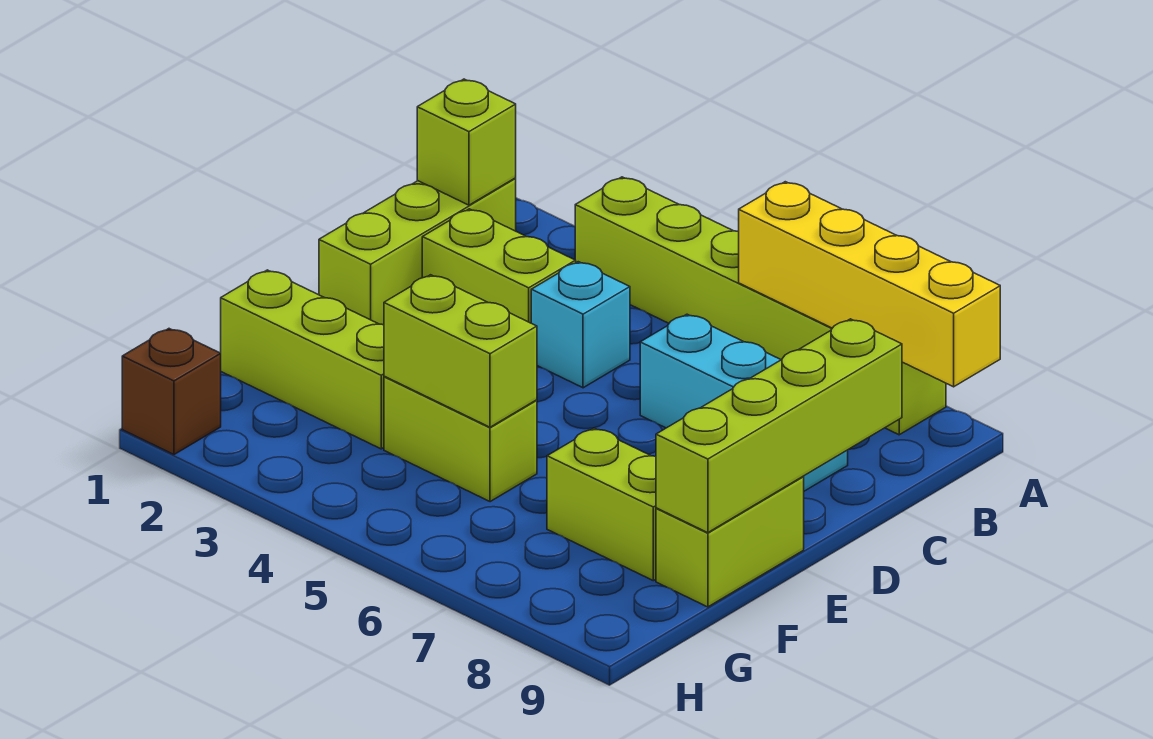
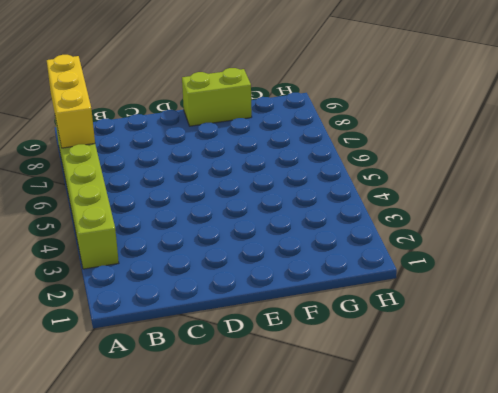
yellow brick A7:A9 level 2 -> yellow brick A6:A9 level 2
none -> lime brick B1:D1 level 1
none -> lime brick C2:C3 level 1
none -> cyan brick C4 level 1

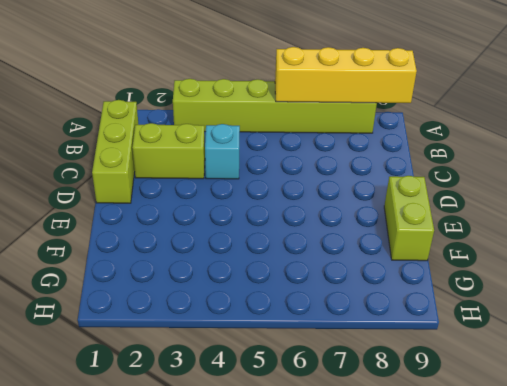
none -> cyan brick C6:C8 level 1
none -> lime brick F1:F3 level 1
none -> lime brick F4:F5 level 1

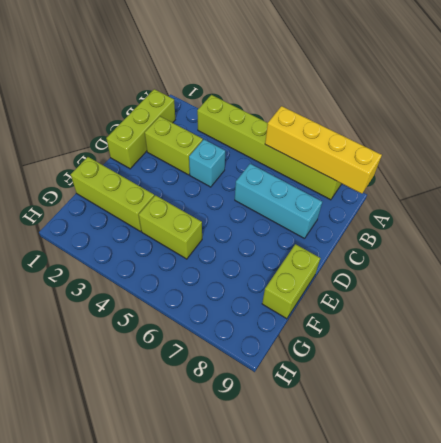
none -> lime brick F7:F8 level 1
none -> brown brick H1 level 1
none -> lime brick B1 level 2

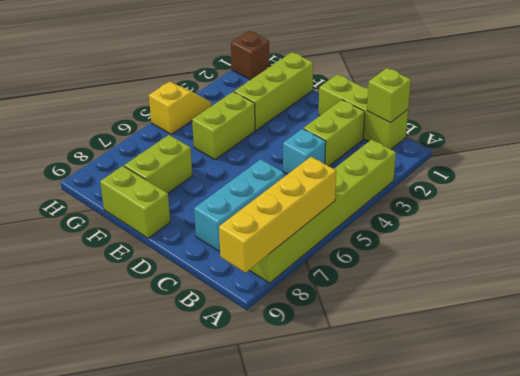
yellow slope H4:H5 level 1 top 5 -> none
none -> lime brick C9:F9 level 2
none -> lime brick F4:F5 level 2

